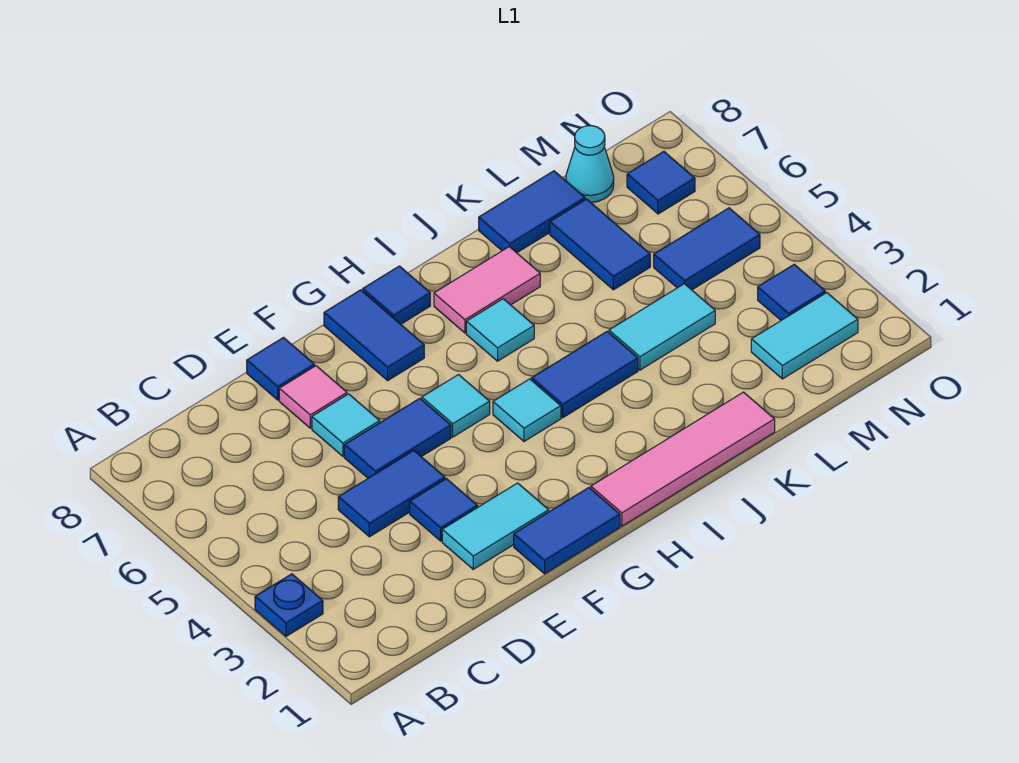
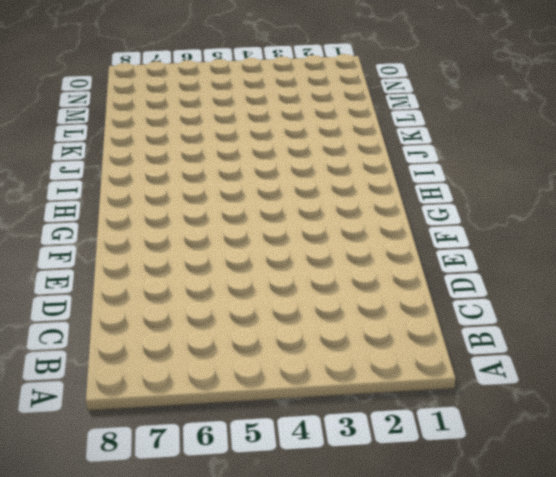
none -> blue plate A3 level 1
none -> blue tile D4:E4 level 1
none -> cyan tile E2:F2 level 1

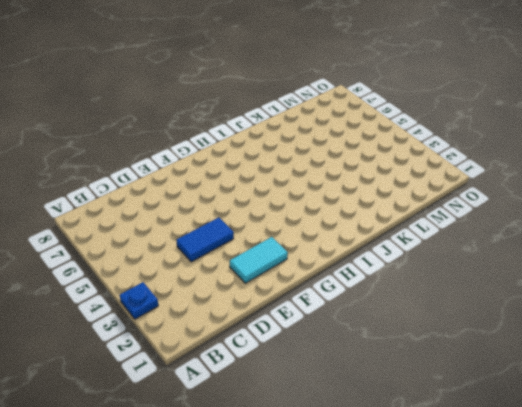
none -> blue tile E3 level 1
none -> blue tile E5:F5 level 1
none -> cyan tile E6 level 1

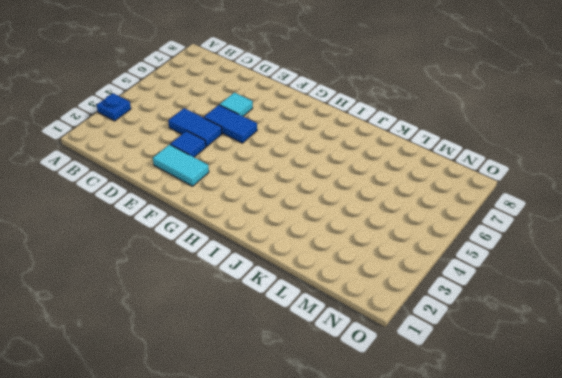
none -> pink tile E7 level 1
none -> blue tile E8 level 1
none -> blue tile F1:G1 level 1

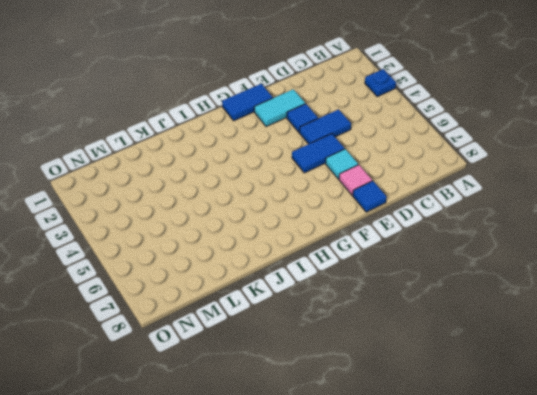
none -> cyan tile G5 level 1
none -> blue tile G7:G8 level 1
none -> pink tile H1:K1 level 1

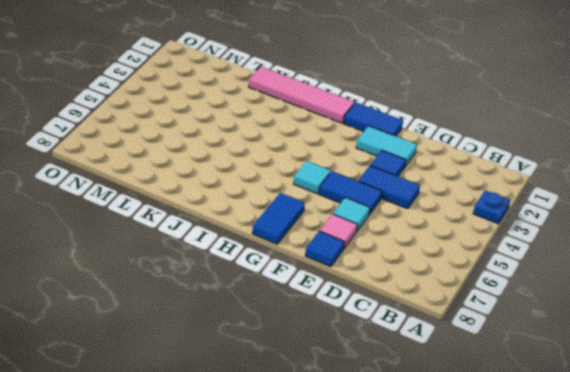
none -> cyan tile H4 level 1
none -> blue tile H8 level 1
none -> blue tile I4:J4 level 1

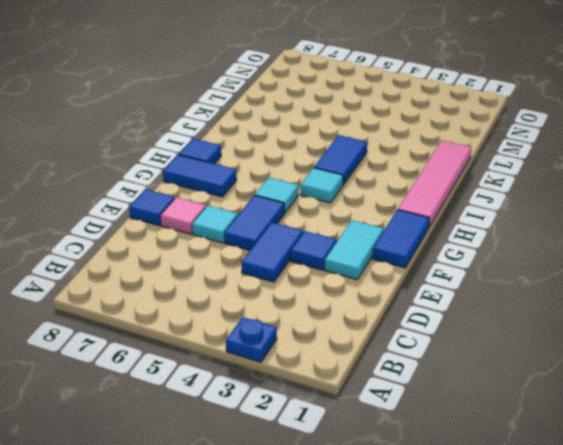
none -> cyan tile I6 level 1
none -> pink tile I7:J7 level 1
none -> cyan tile K4:L4 level 1

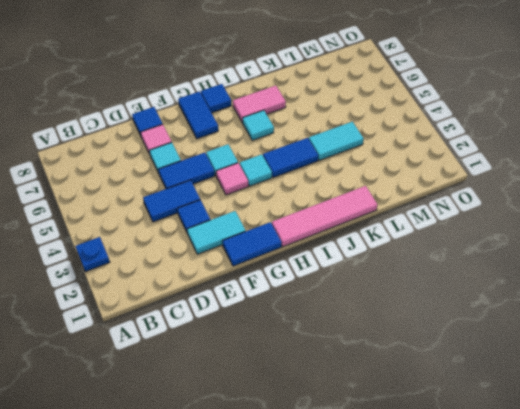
pink tile G4 level 1 -> none
none -> blue tile K8:L8 level 1
none -> blue tile L6:L7 level 1
none -> cyan tile M2:N2 level 1

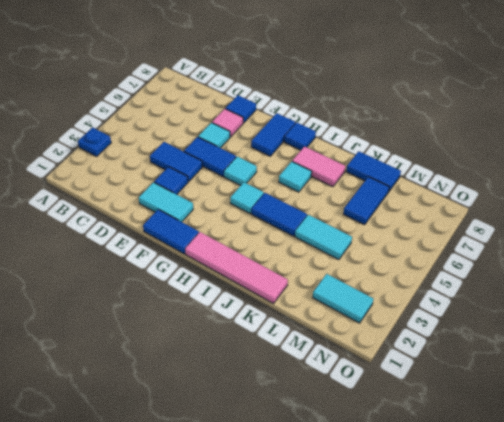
none -> blue tile M5:N5 level 1
none -> cyan cone M8 level 1
none -> blue tile N3 level 1

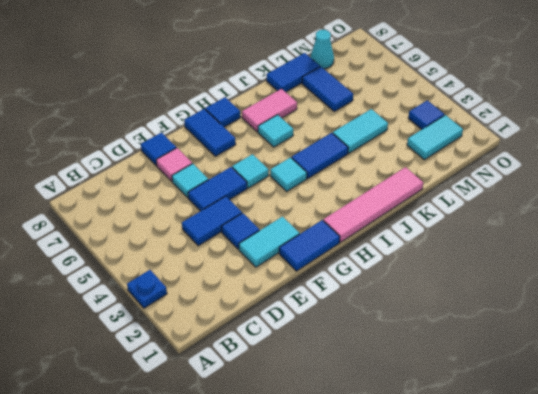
none -> blue tile M5:N5 level 1
none -> blue tile N7 level 1

